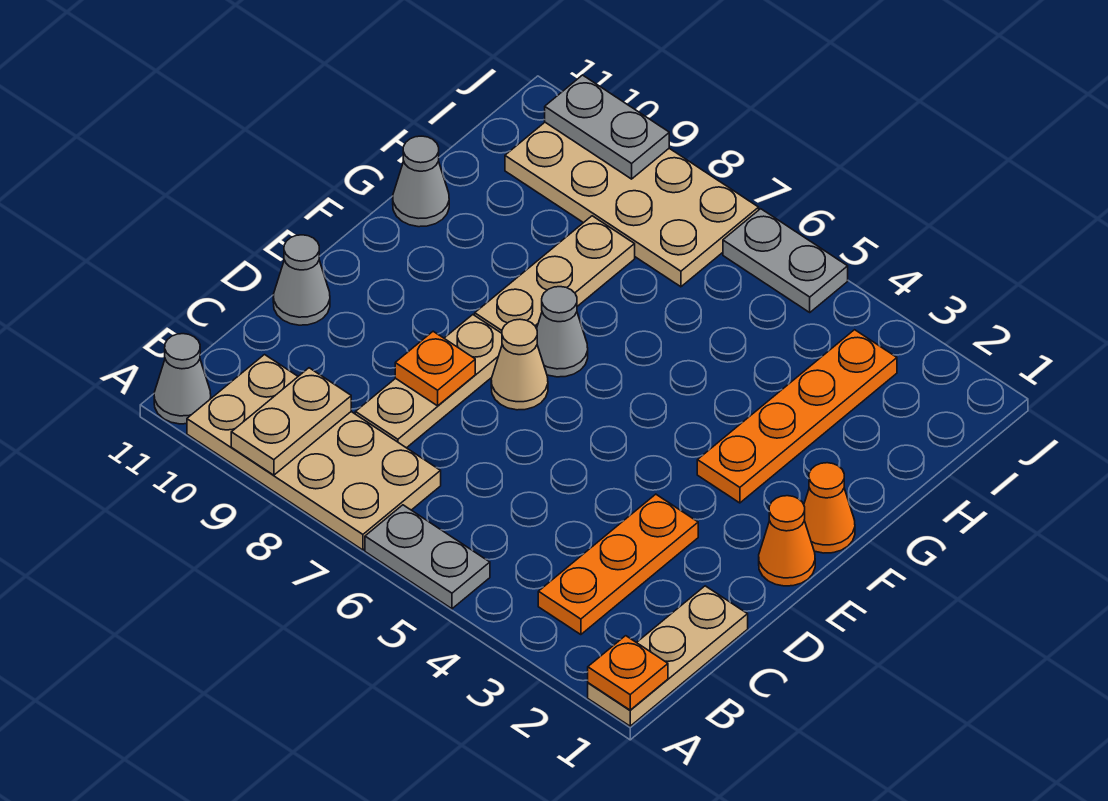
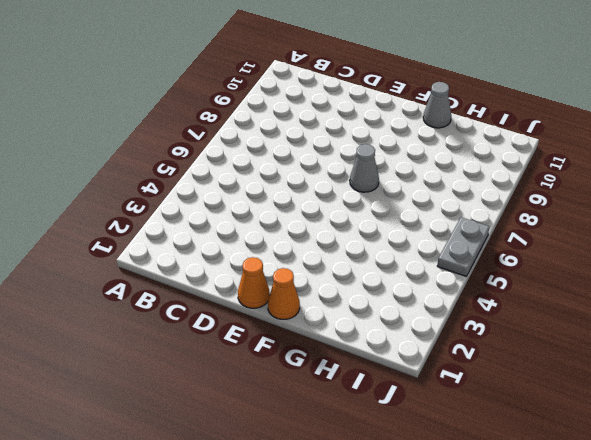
none -> tan plate A1:C1 level 1
none -> grey plate A5:A6 level 1
none -> tan plate A7:B10 level 1

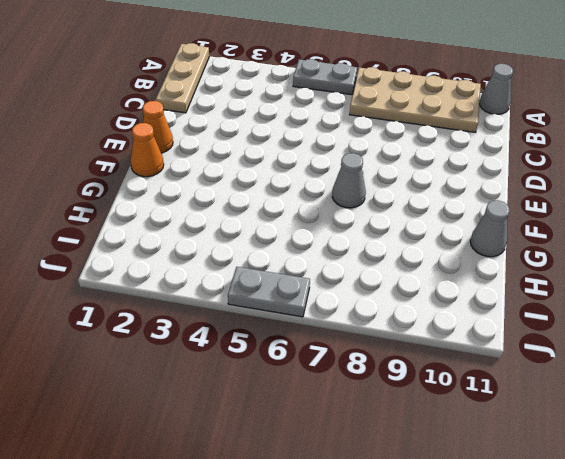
none -> orange plate B3:D3 level 1
none -> tan plate C8:E8 level 1
none -> grey cone D11 level 1

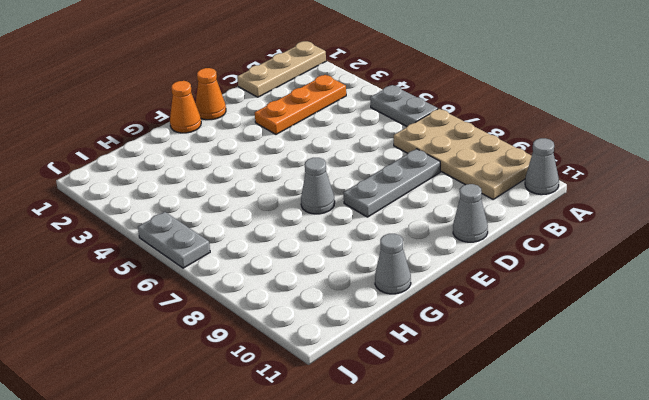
grey plate C8:E8 level 1 -> tan plate C8:E8 level 1
none -> tan cone E7 level 1
none -> orange plate F3:I3 level 1
none -> tan plate F8:H8 level 1

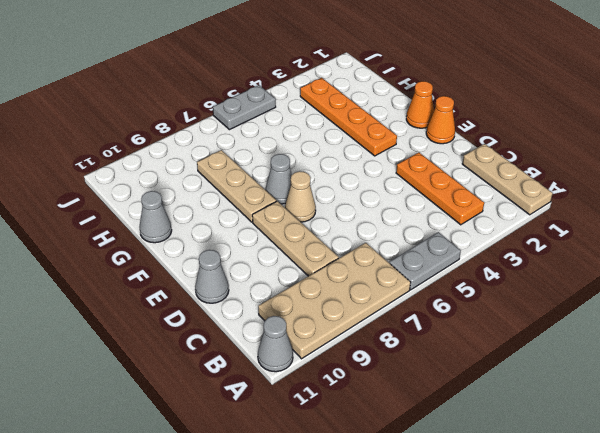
none -> tan plate I7:J10 level 1
none -> orange plate A1 level 2
none -> tan plate A9:B9 level 2

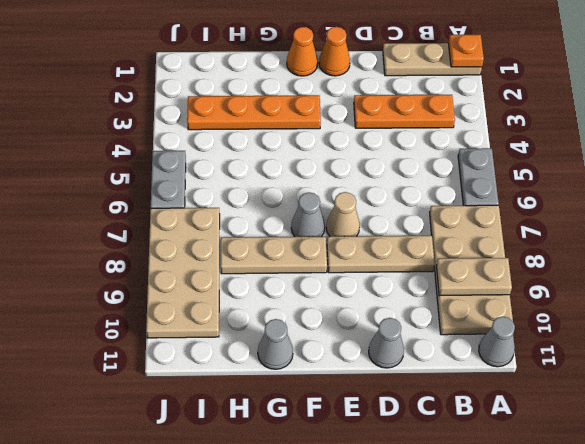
none -> orange plate D8 level 2
none -> grey plate J9:J10 level 2

